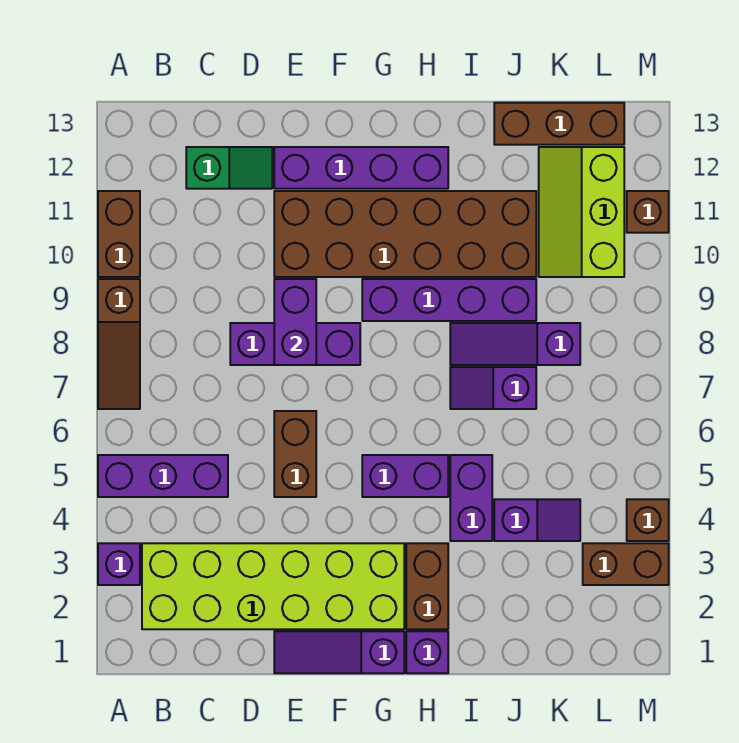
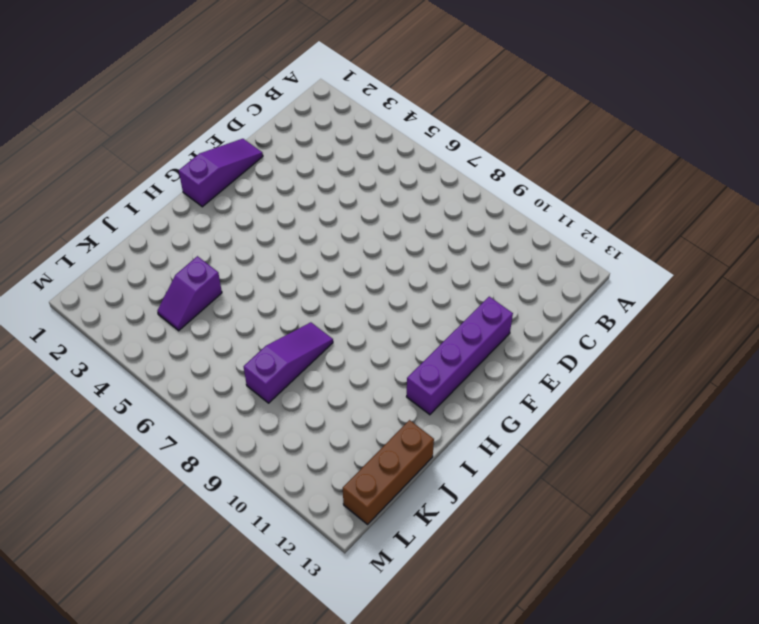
none -> purple brick A3 level 1
none -> purple brick A5:C5 level 1
none -> brown slope A7:A9 level 1 top 9

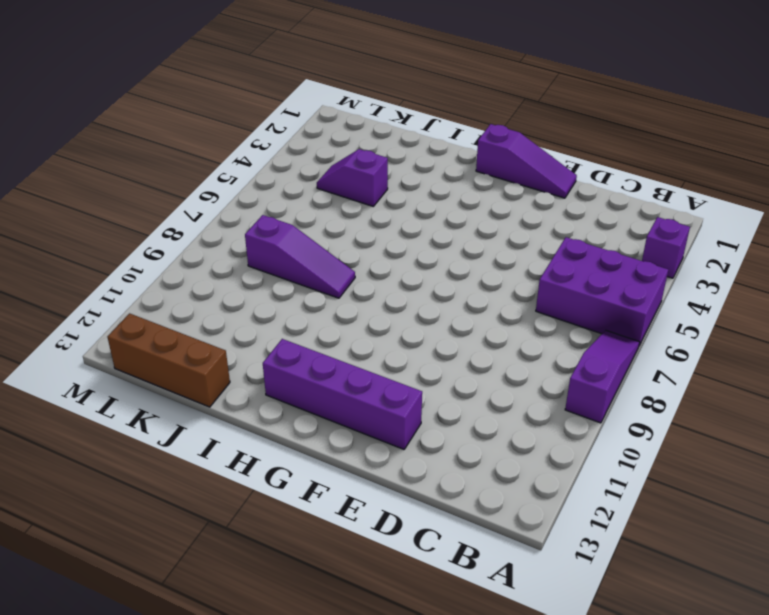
purple brick A5:C6 level 1 -> purple brick A5:C5 level 1
purple slope A7:A9 level 1 top 9 -> brown slope A7:A9 level 1 top 9
none -> brown brick A10:A11 level 1
none -> lime brick B2:G3 level 1
none -> green slope C12:D12 level 1 top C

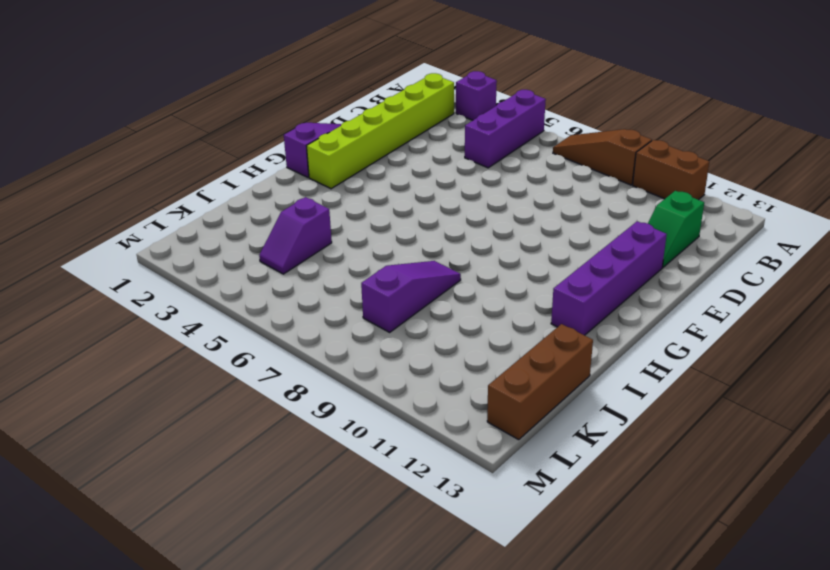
lime brick B2:G2 level 1 -> lime brick B2:G3 level 1
none -> purple brick D8:F8 level 1
none -> brown brick E5:E6 level 1
none -> brown brick E10:J11 level 1

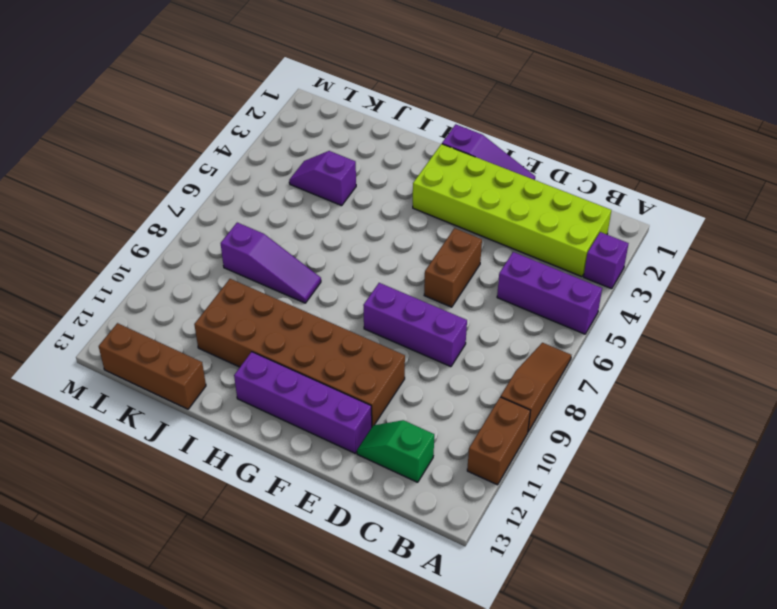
none -> purple brick G5:H5 level 1
none -> purple brick G9:J9 level 1
none -> purple brick H1 level 1

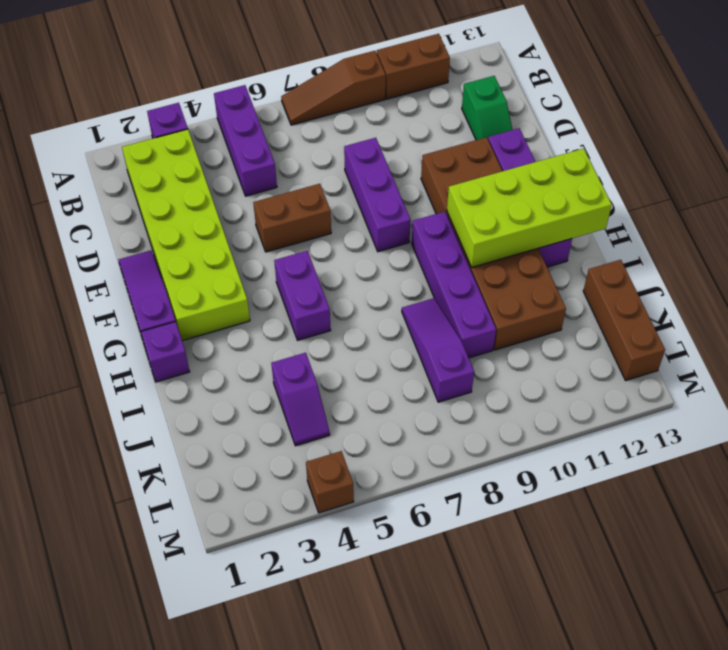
lime brick G10:H13 level 2 -> none
none -> brown brick H2:H3 level 1
none -> purple brick I4:I5 level 1
none -> purple slope I7:J7 level 1 top J

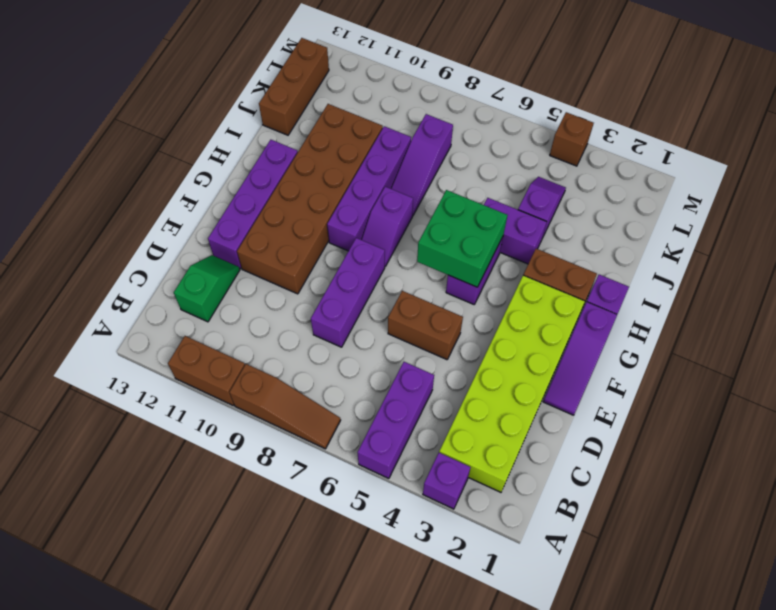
green brick G5:H6 level 2 -> none
purple slope G8:H8 level 1 top H -> purple slope I7:J7 level 1 top J
none -> lime slope K10:L12 level 1 top L
none -> brown brick L3:M3 level 1
none -> brown brick M11 level 1

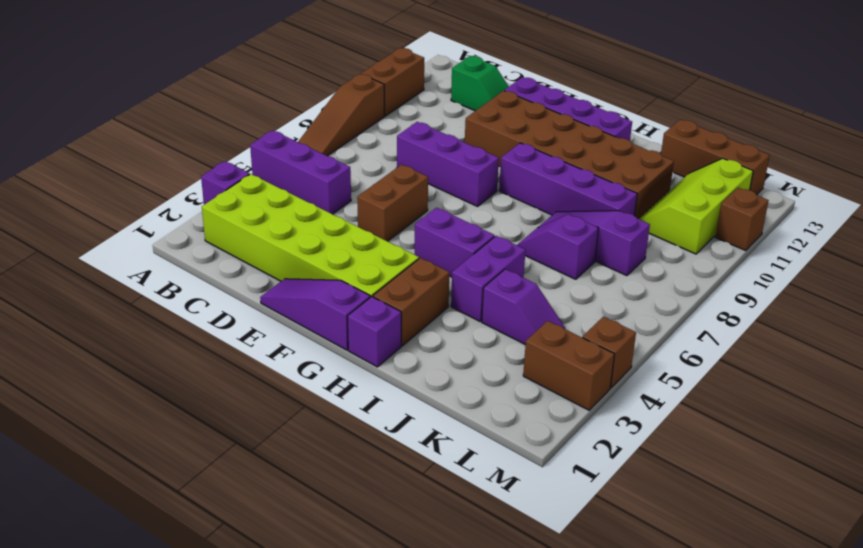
none -> purple brick E8:E9 level 2

